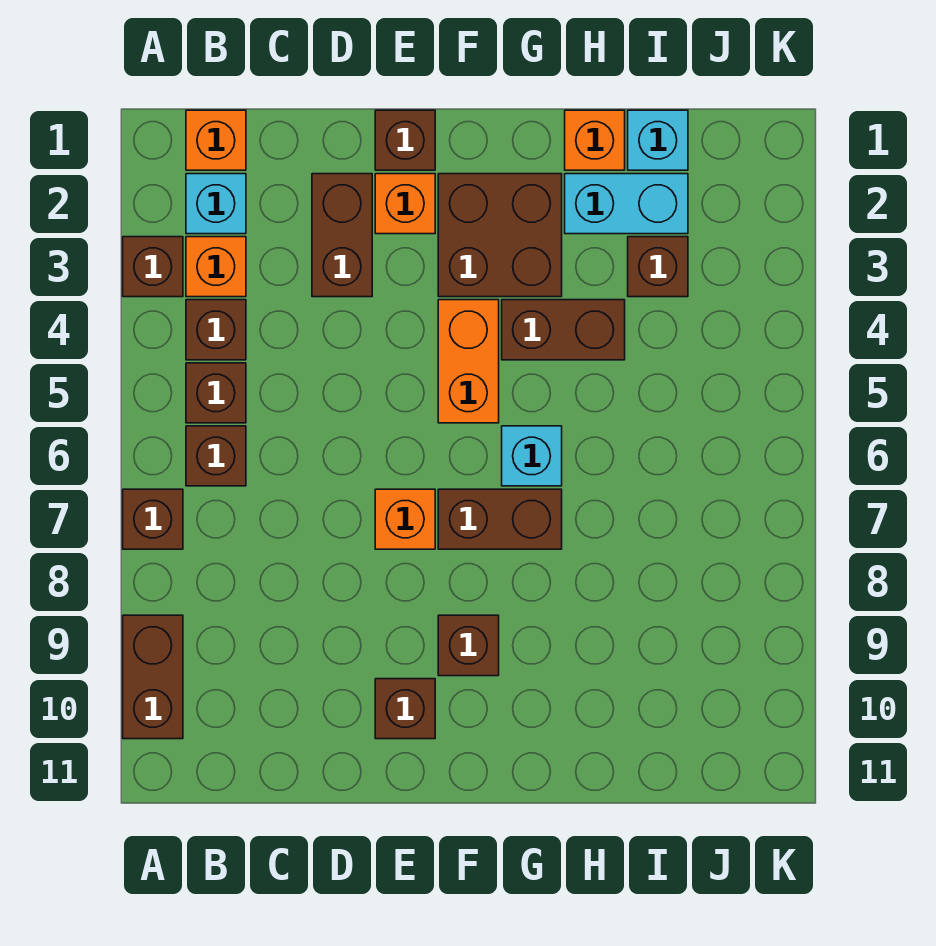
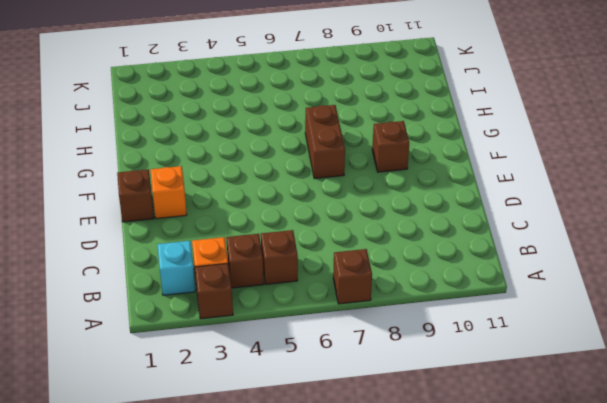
none -> brown brick A9:A10 level 1
none -> orange brick B1 level 1
none -> brown brick B6 level 1

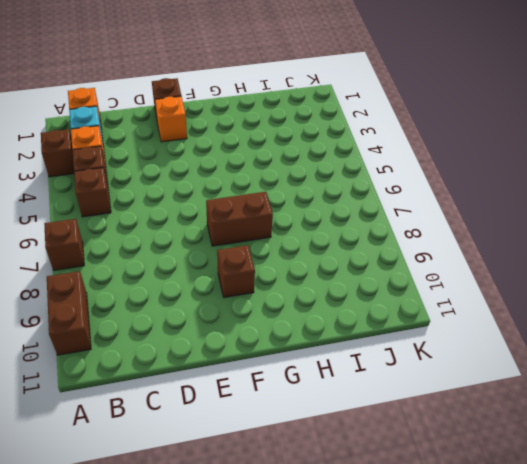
none -> brown brick B6 level 1
none -> brown brick D2:D3 level 1
none -> orange brick E7 level 1

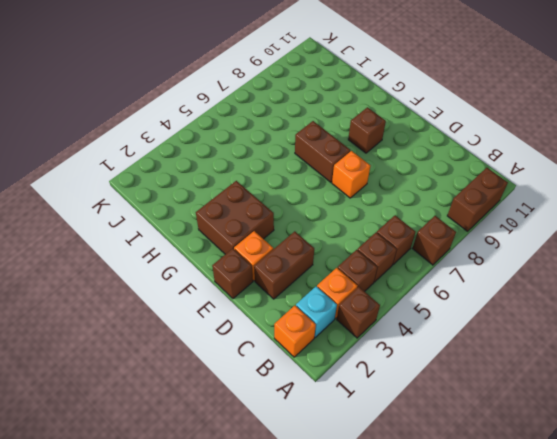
none -> brown brick E10 level 1
none -> orange brick F4:F5 level 1
none -> brown brick G4:H4 level 1

